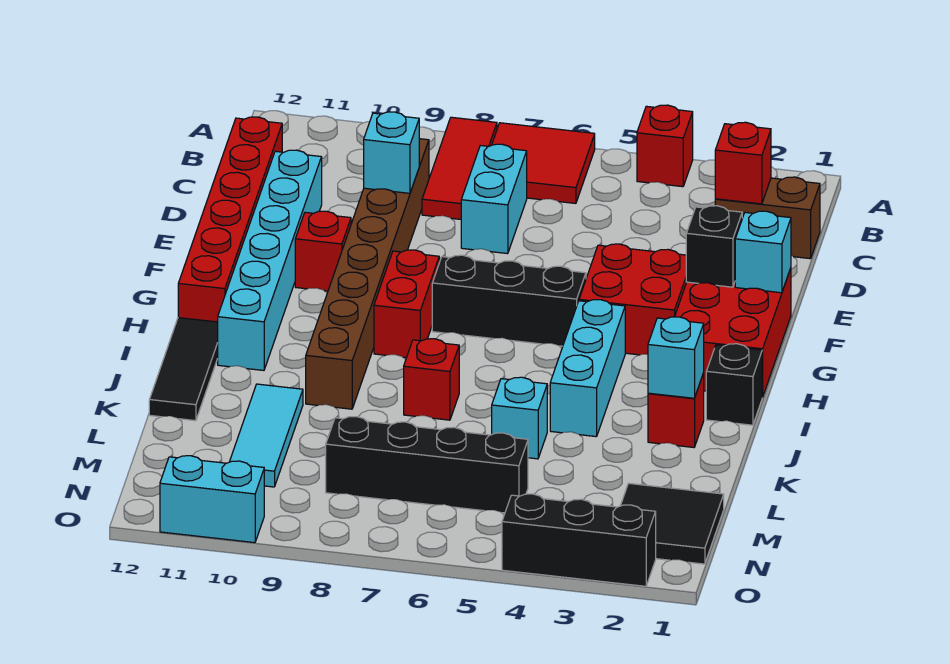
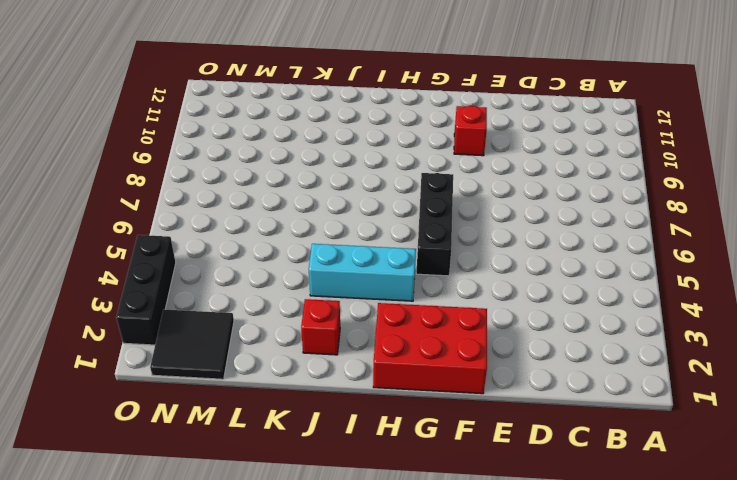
none -> red brick A4 level 1
none -> red tile A6:B7 level 1
none -> red tile A8:C8 level 1

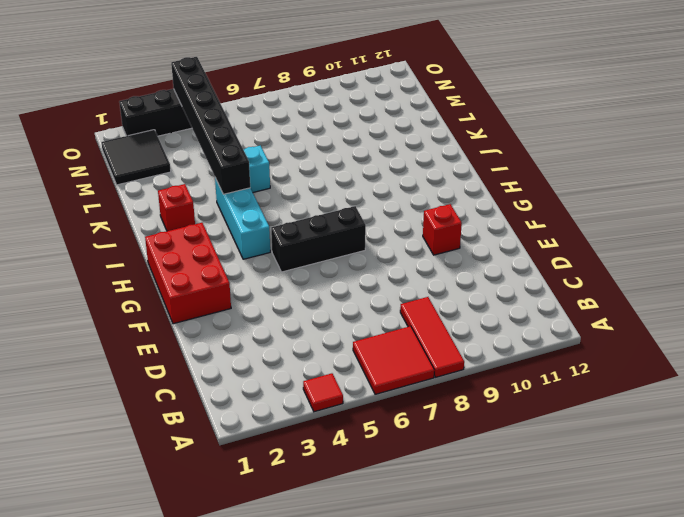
red tile A4 level 1 -> red brick A4 level 1
black brick J4:O4 level 2 -> none
none -> brown brick C1:C2 level 1
none -> cyan brick C7:D7 level 1
none -> brown brick C9:J9 level 1

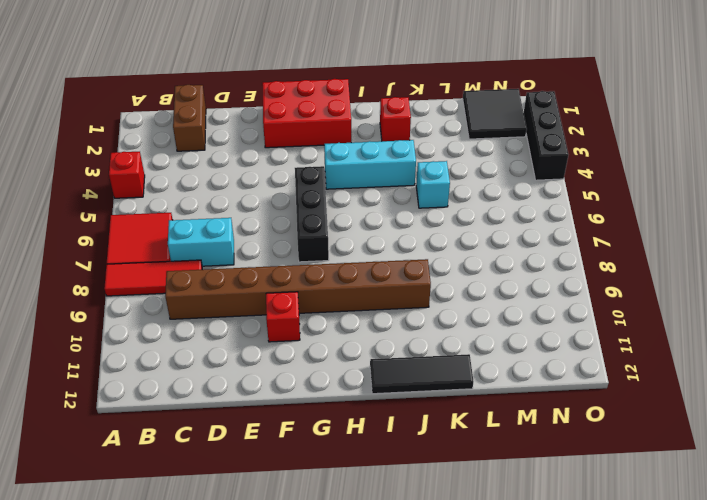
none -> red brick C12:H12 level 1
none -> cyan brick D11:I11 level 1
none -> red brick F3:G4 level 1

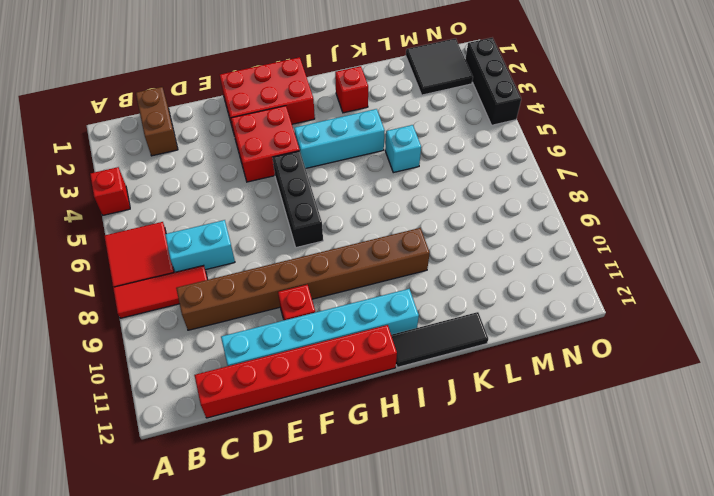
none -> red brick G8:H8 level 1
none -> black brick I1 level 1
none -> red brick J7 level 1

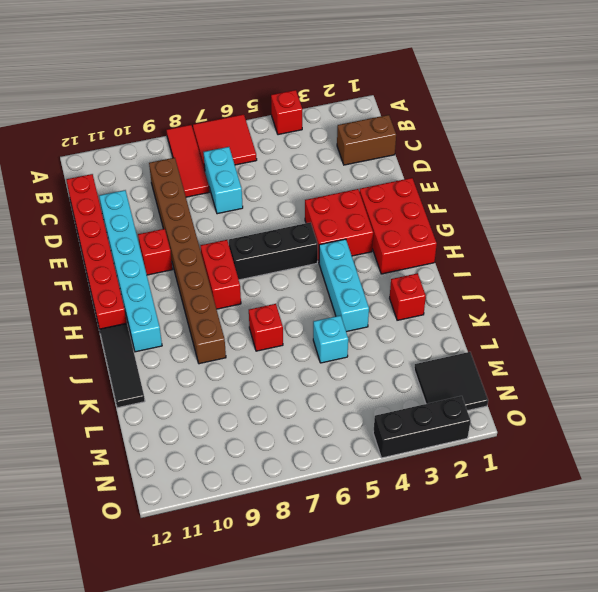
none -> black brick I1 level 1
none -> cyan tile K10:M10 level 1
none -> black brick M5:M8 level 1

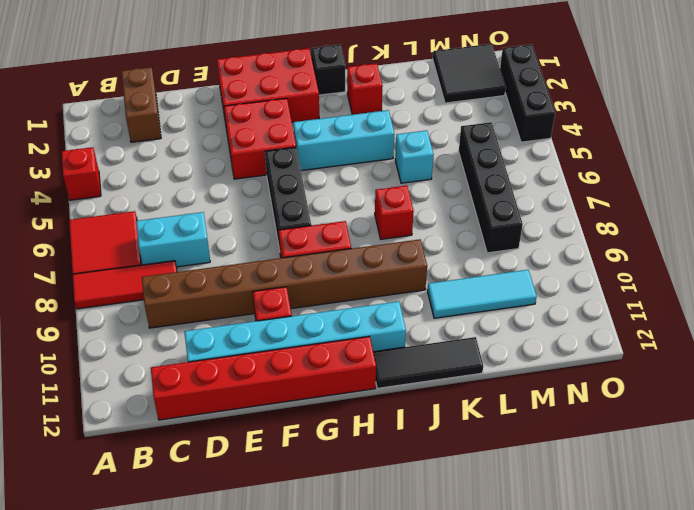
none -> cyan brick O10:O11 level 1
none -> red brick C2 level 2
none -> cyan brick D9 level 2

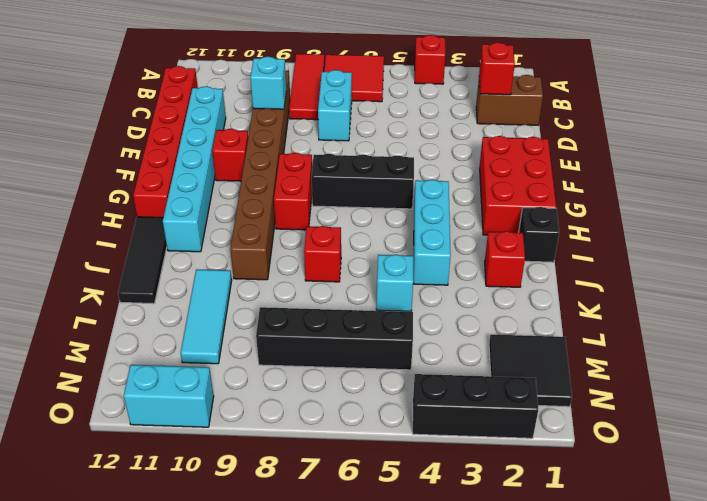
none -> red brick F3:G4 level 1
none -> cyan brick F1 level 2
none -> black brick F2 level 2

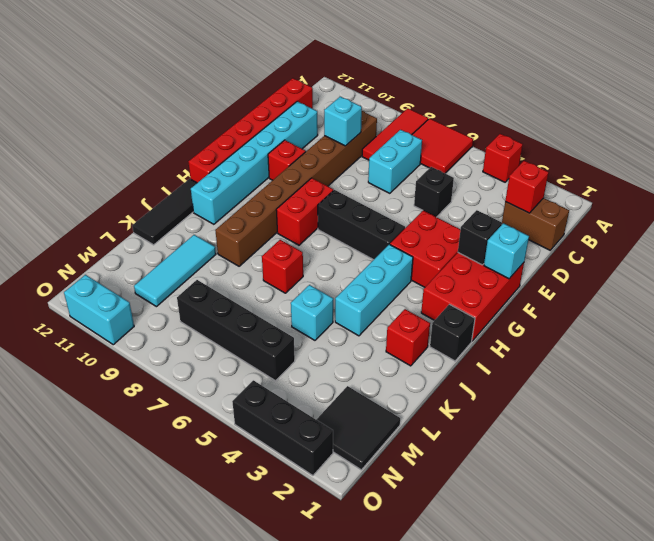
black brick D5 level 1 -> none
none -> cyan brick J2 level 2

